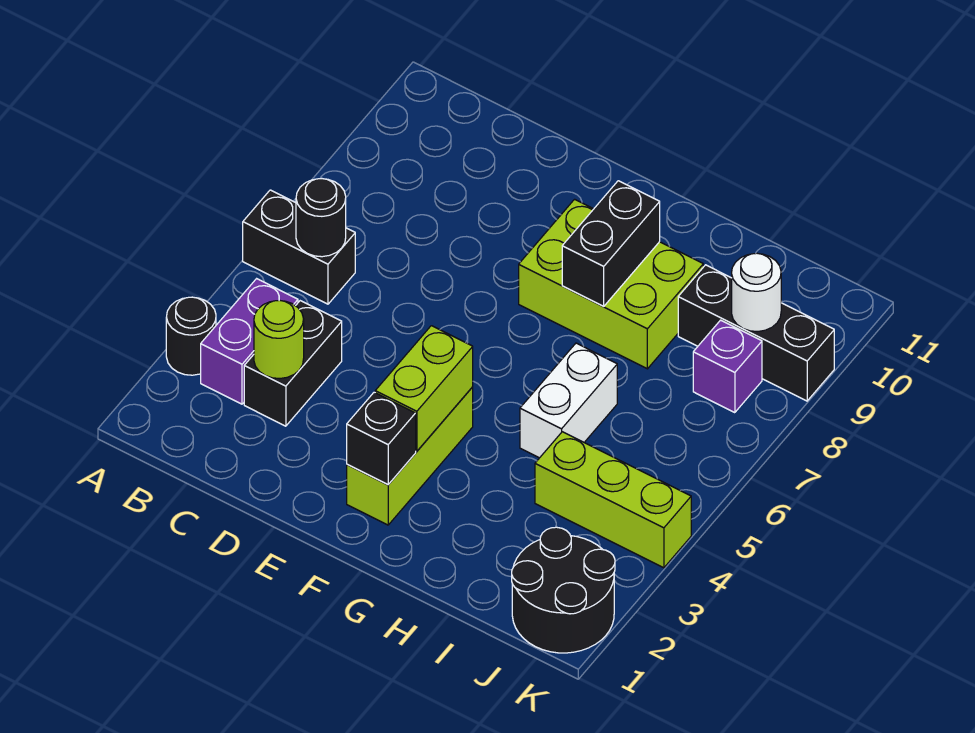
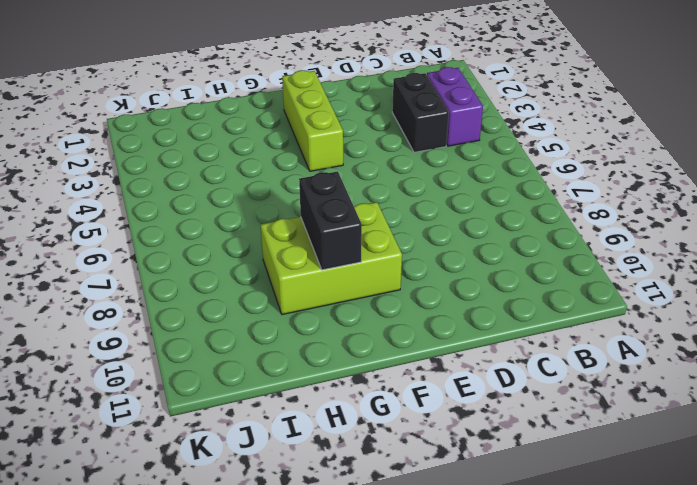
none -> black round brick A3 level 1
none -> black brick A6:B6 level 1
none -> white brick H5:H6 level 1

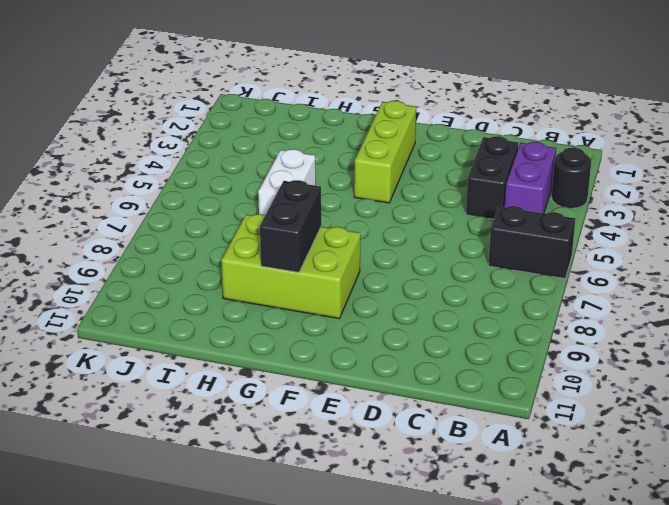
none -> lime brick I4:K4 level 1
none -> black brick I9:K9 level 1
none -> black round brick J1:K2 level 1

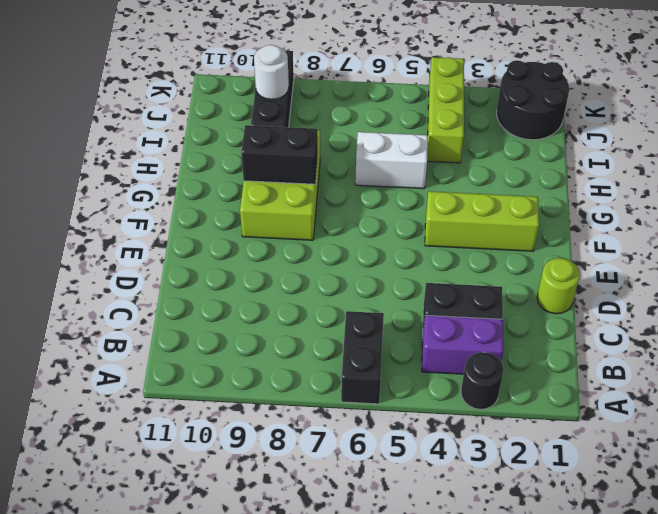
lime round brick D1 level 1 -> lime round brick C3 level 2
none -> purple brick J8 level 1
none -> black round brick B6 level 2
none -> black brick F2 level 2

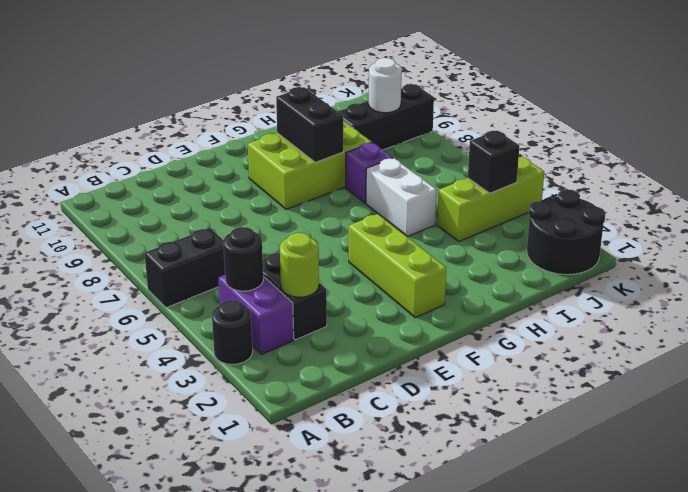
black round brick B4 level 2 -> black round brick B6 level 2
purple brick H7 level 1 -> purple brick J8 level 1
black brick J4 level 2 -> black brick F2 level 2
none -> lime brick F3:F4 level 2

